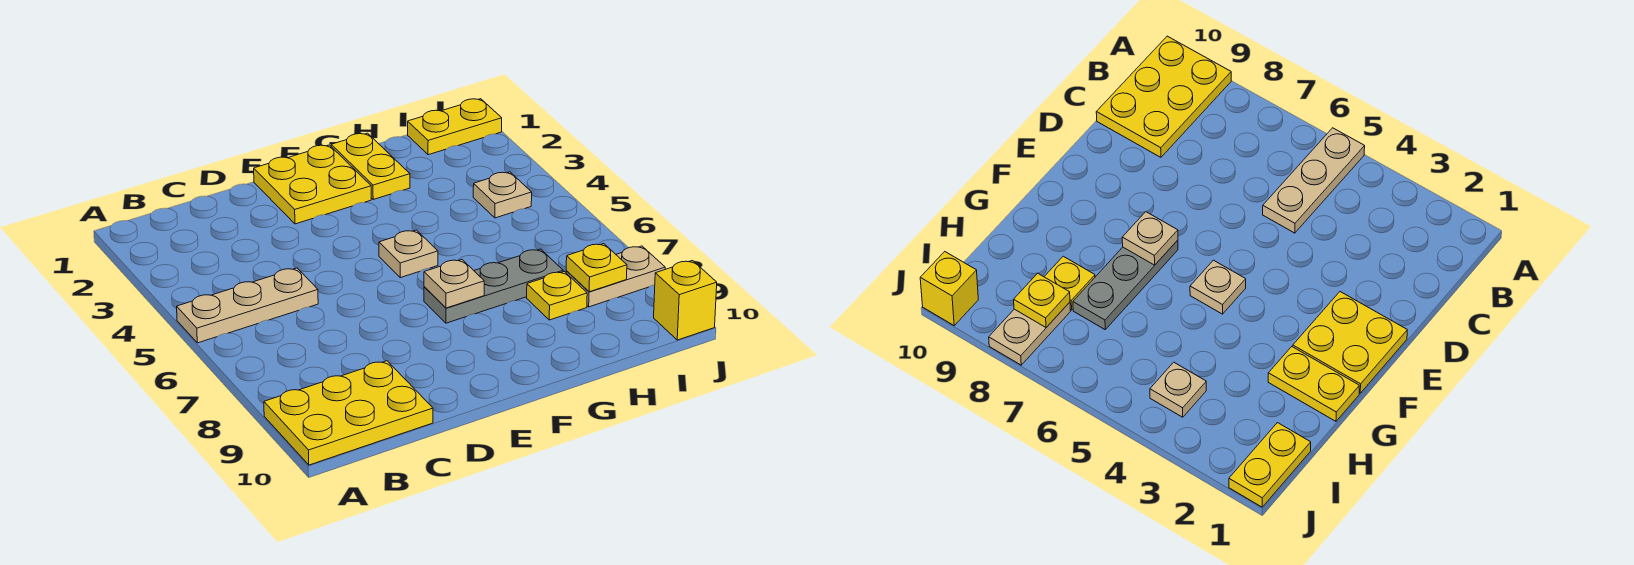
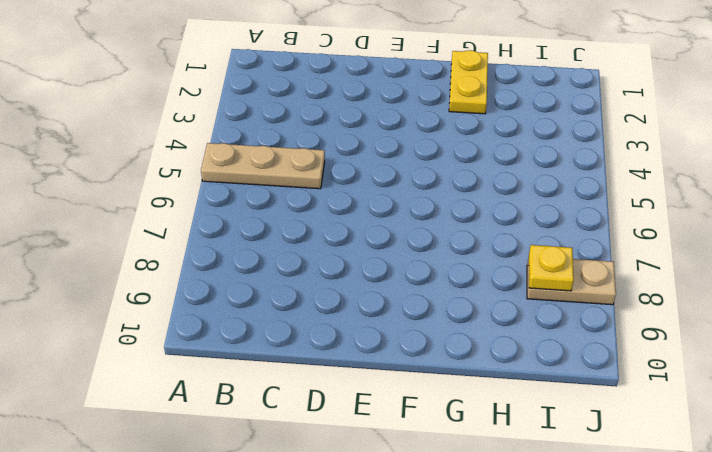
none -> yellow plate A9:C10 level 1
none -> yellow plate E1:F2 level 1
none -> tan plate F5 level 1

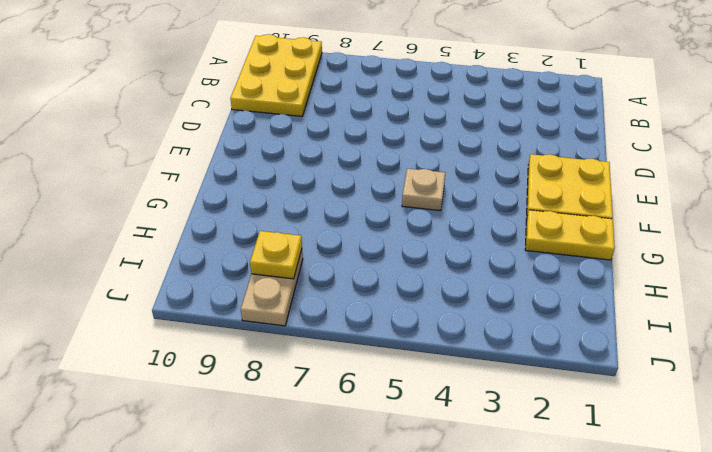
none -> tan plate A5:C5 level 1
none -> grey plate F7:H7 level 1
none -> yellow plate H8 level 1

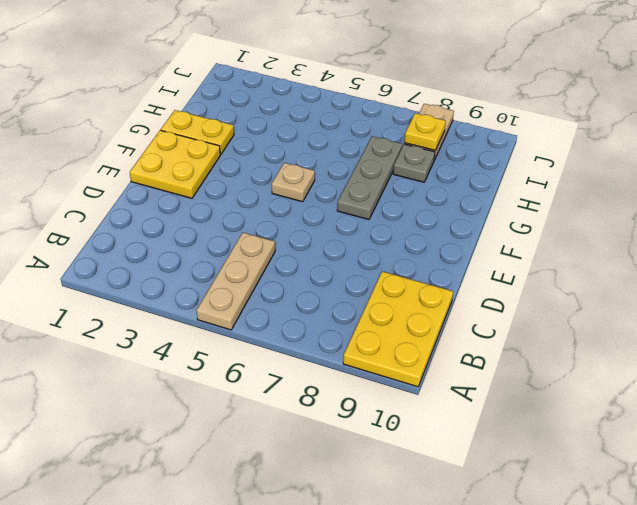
grey plate H8 level 1 -> yellow plate H8 level 1
none -> yellow plate I1:J1 level 1
none -> tan plate I4 level 1
none -> yellow brick J10 level 1

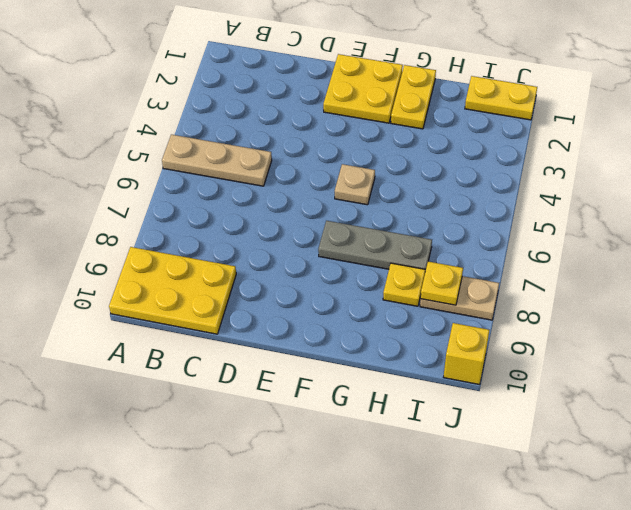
none -> tan plate I4 level 1
none -> tan plate F7 level 2

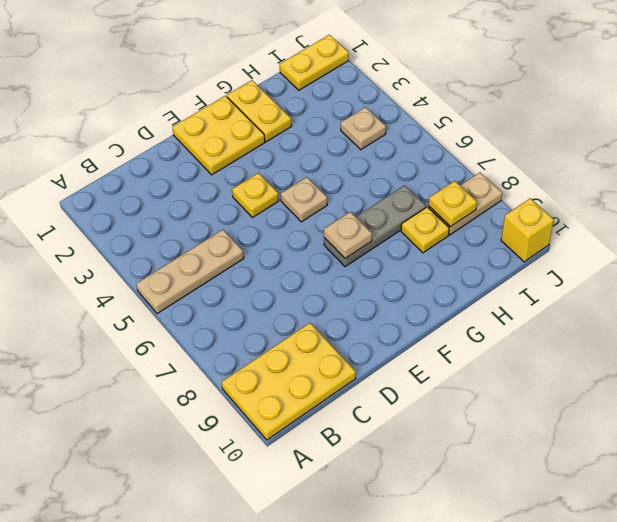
yellow plate E4 level 1 -> none

